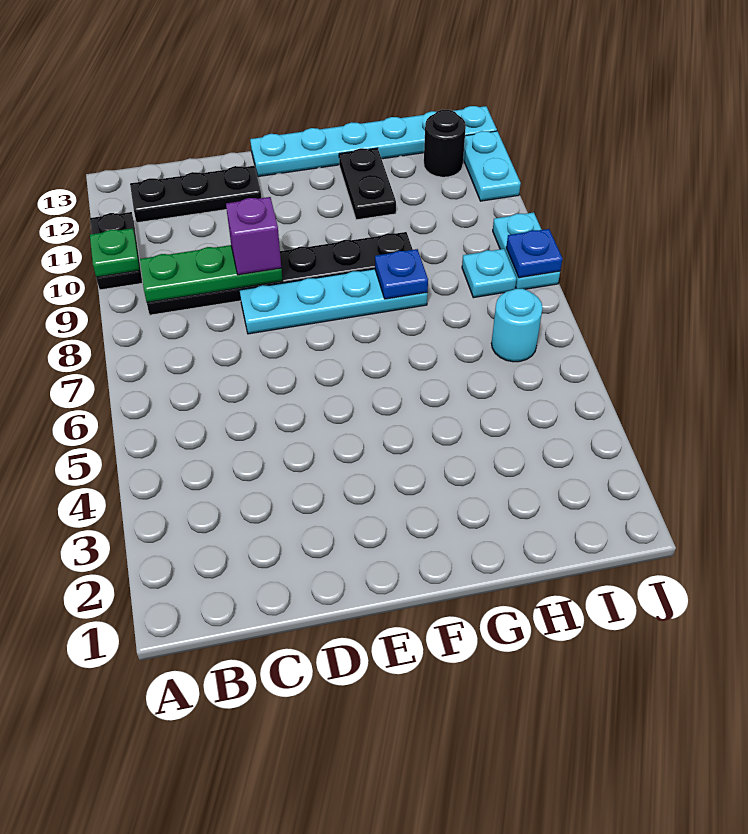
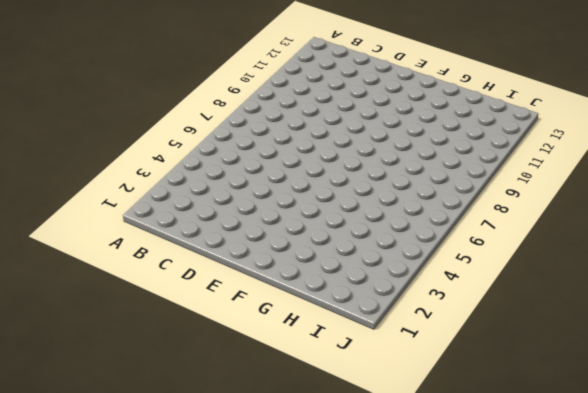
none -> black plate A10:A11 level 1
none -> black plate B9:G9 level 1
none -> black plate B12:D12 level 1

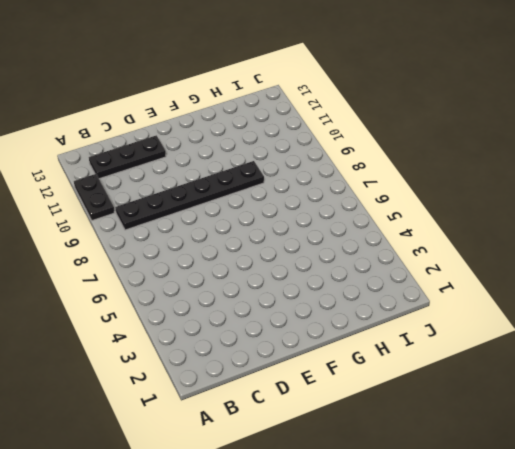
none -> cyan plate D8:G8 level 1
none -> cyan plate E13:J13 level 1
none -> black plate G11:G12 level 1

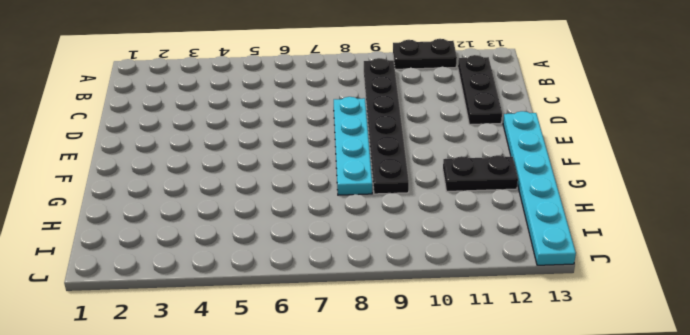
none -> cyan round brick I6 level 1
none -> cyan plate I8 level 1
none -> black round brick I12 level 1

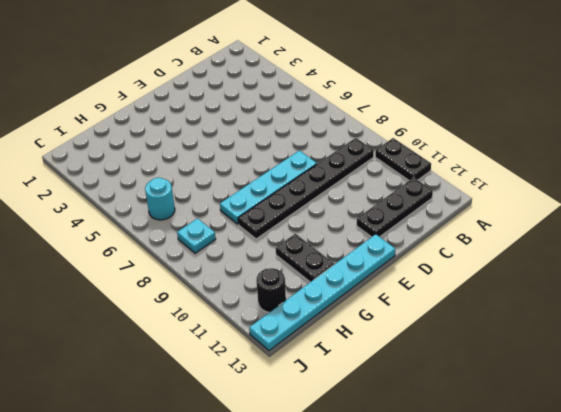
none -> cyan plate J8:J9 level 1
none -> cyan plate J11:J12 level 1
none -> green plate A10 level 2

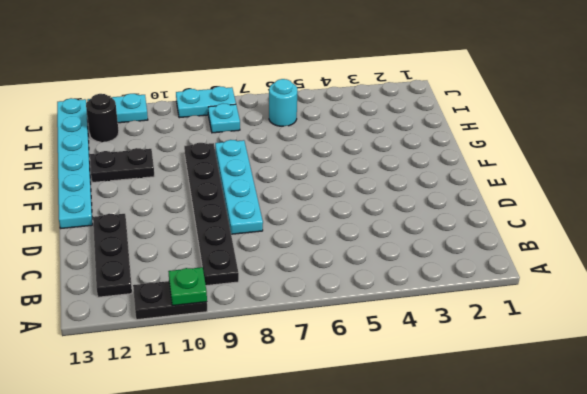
none -> green plate B9:D9 level 2
none -> blue plate G8 level 2
none -> blue plate J8 level 2

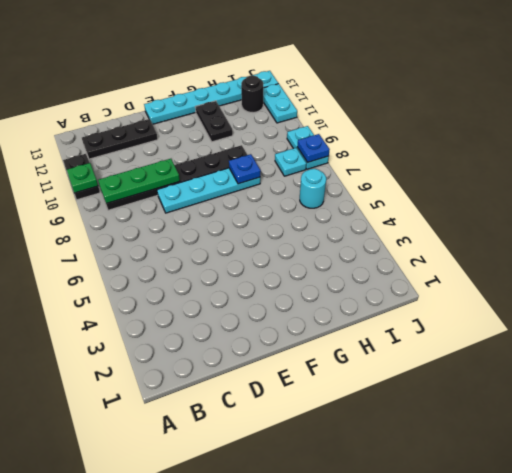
none -> purple brick D9 level 3

